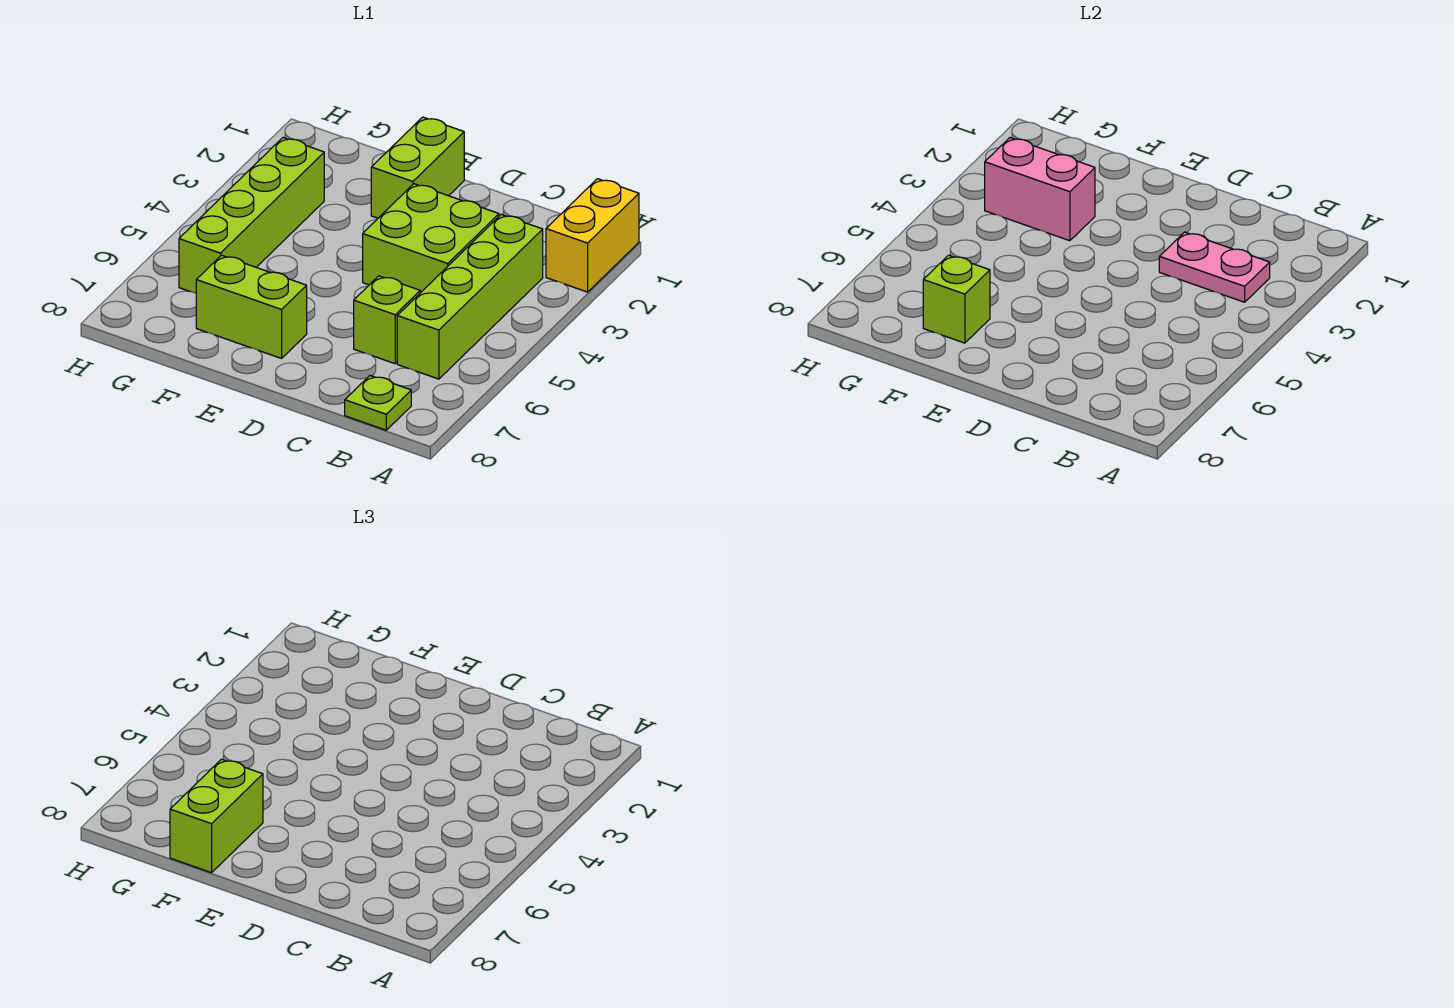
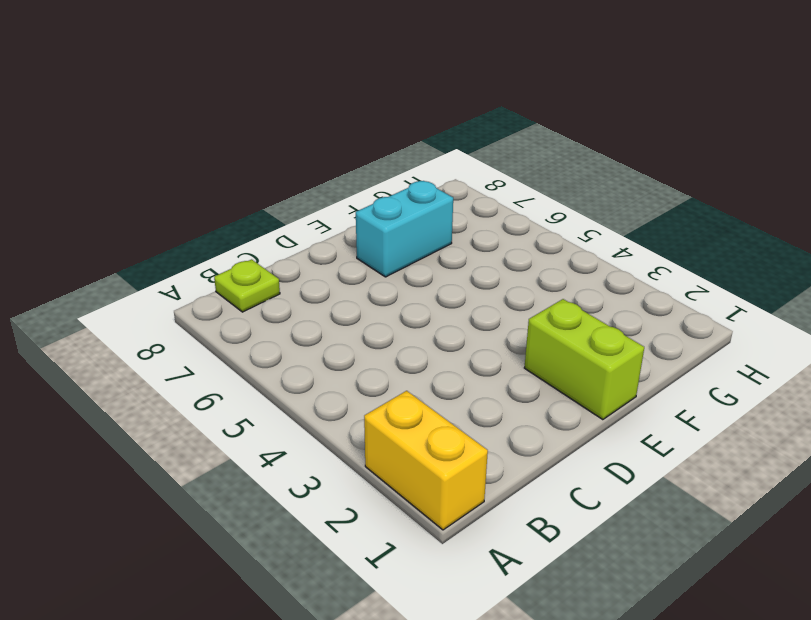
cyan brick E7:F7 level 1 -> lime brick E7:F7 level 1
none -> lime brick B3:B6 level 1
none -> lime brick C3:D4 level 1
none -> lime brick C6 level 1

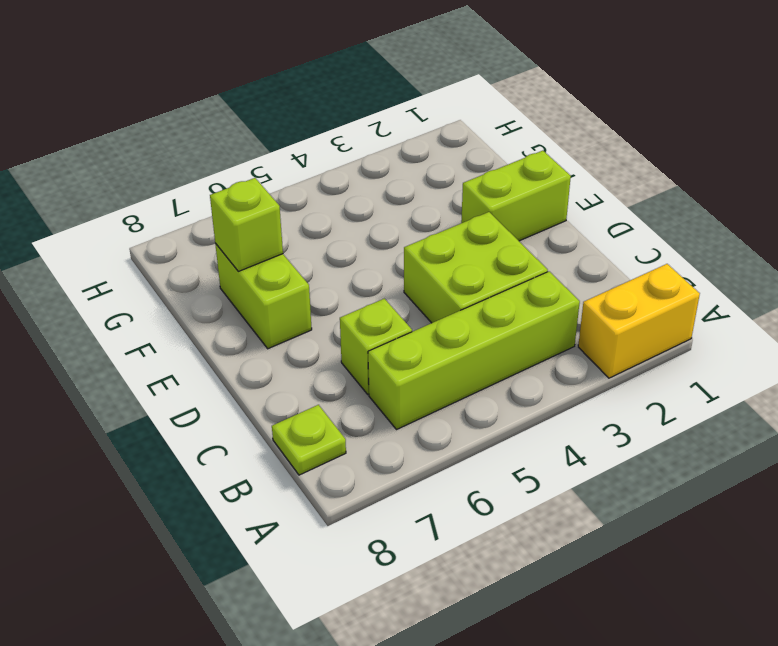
none -> lime brick G3:G6 level 1
none -> pink plate B3:C3 level 2
none -> pink brick F3:G3 level 2

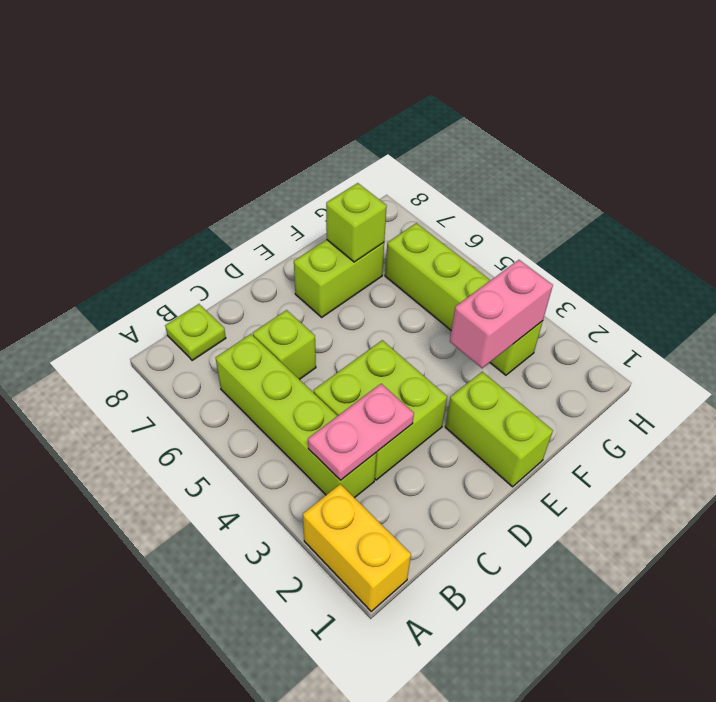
none -> lime brick F7:F8 level 3

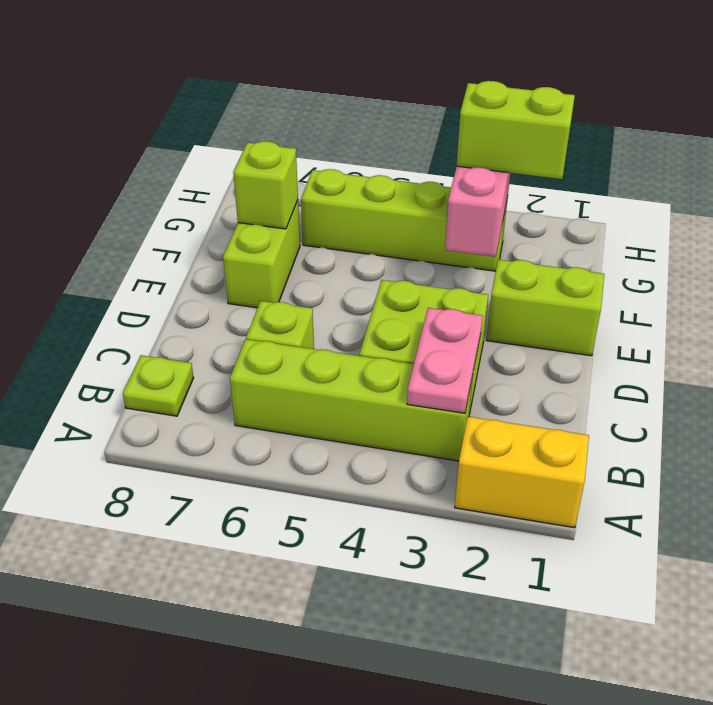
lime brick G2:G3 level 3 -> lime brick F7:F8 level 3

